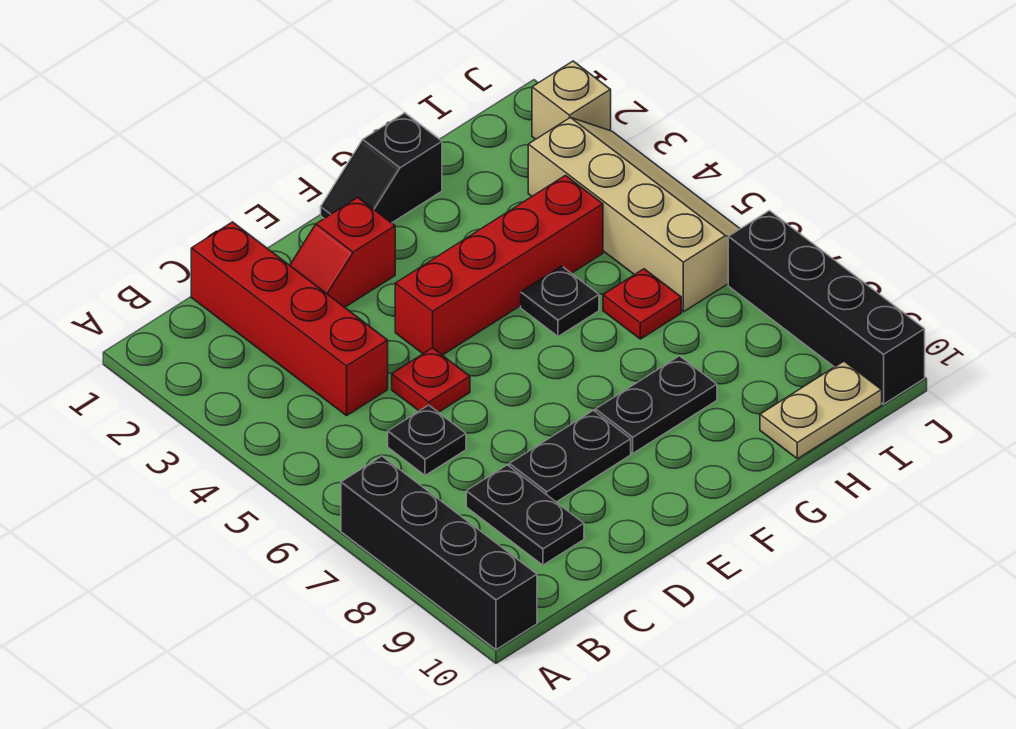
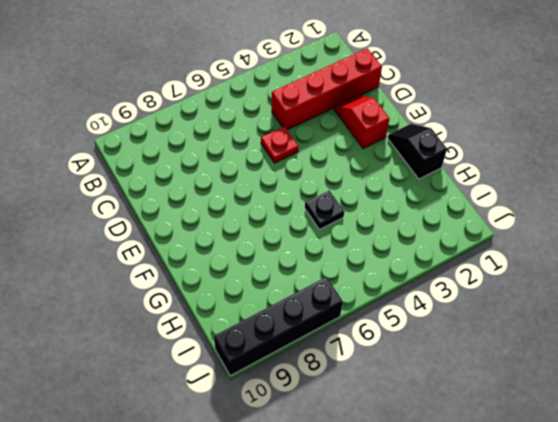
none -> black brick A7:A10 level 1
none -> black plate C6 level 1
none -> black plate C8:C9 level 1

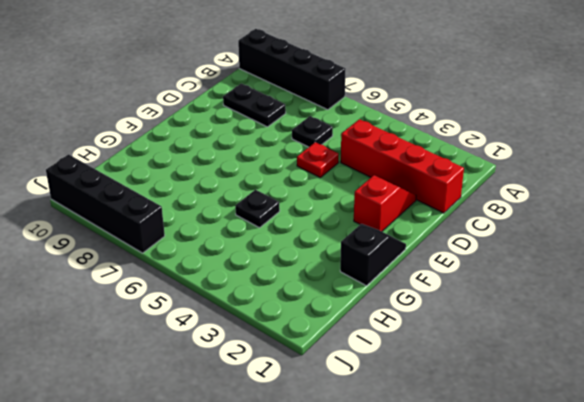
none -> black plate D8:E8 level 1
none -> red brick E4:H4 level 1
none -> black plate F8:G8 level 1

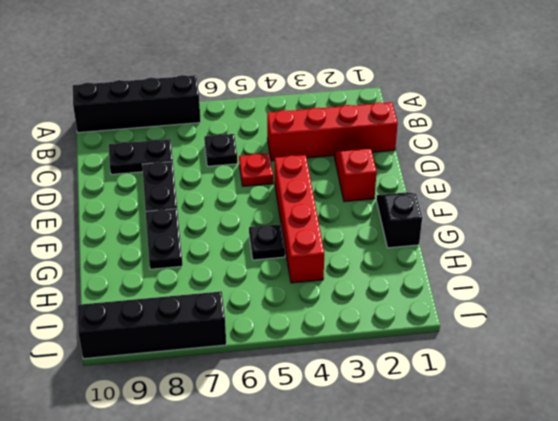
none -> red plate H6 level 1
none -> tan plate H10:I10 level 1
none -> tan slope I3:J6 level 1 top I

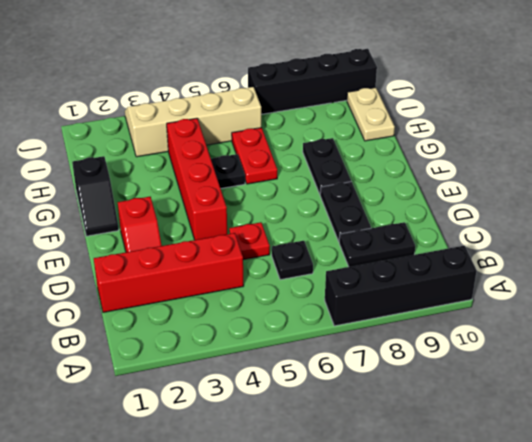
red plate G6:H6 level 1 -> red plate H6 level 1
none -> tan brick J2 level 1

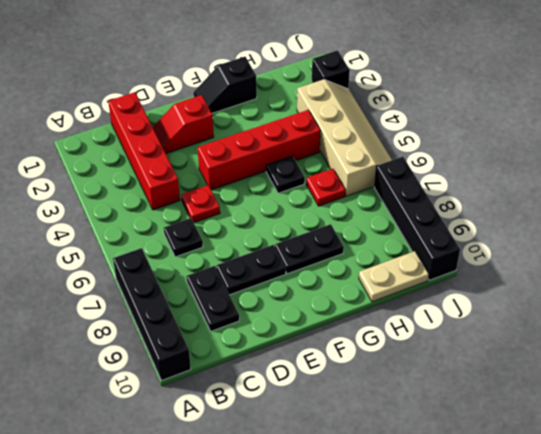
black brick J2 level 1 -> tan brick J2 level 1

